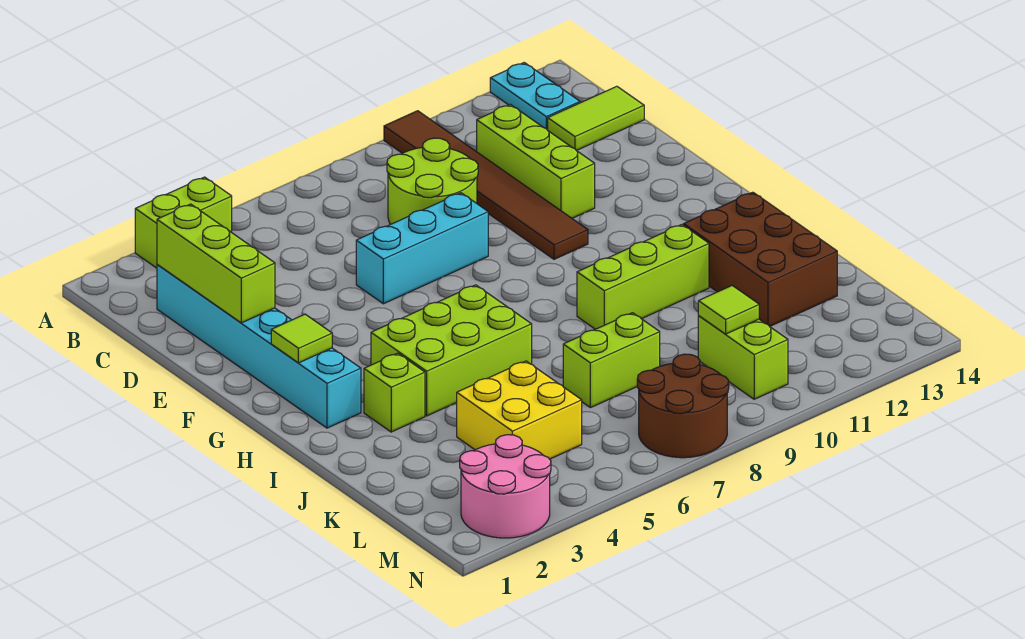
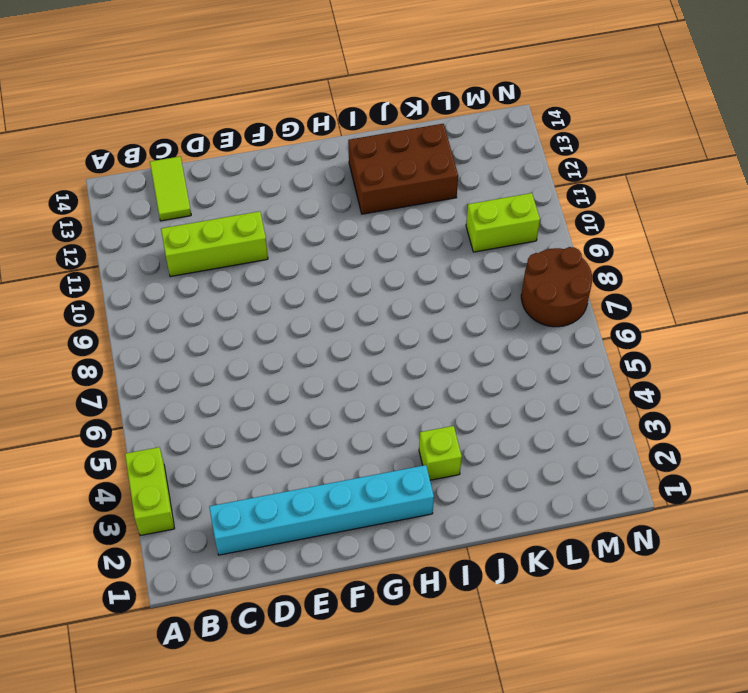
none -> brown tile A10:F10 level 1
none -> cyan plate A13:B13 level 1
none -> lime round brick C8:D9 level 1

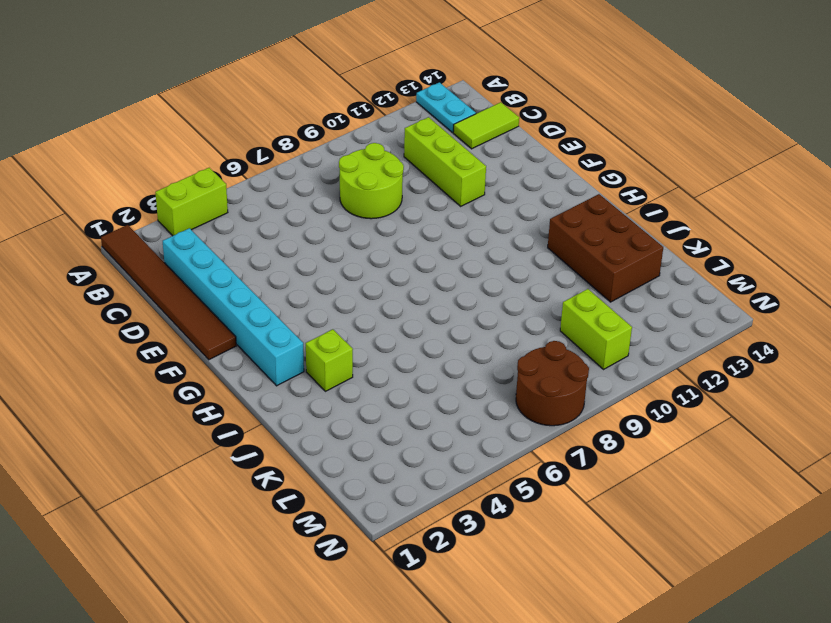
brown tile A1:F1 level 1 -> brown tile A10:F10 level 1
none -> cyan brick E6:E8 level 1
none -> lime brick H4:I6 level 1
none -> lime brick I9:I11 level 1

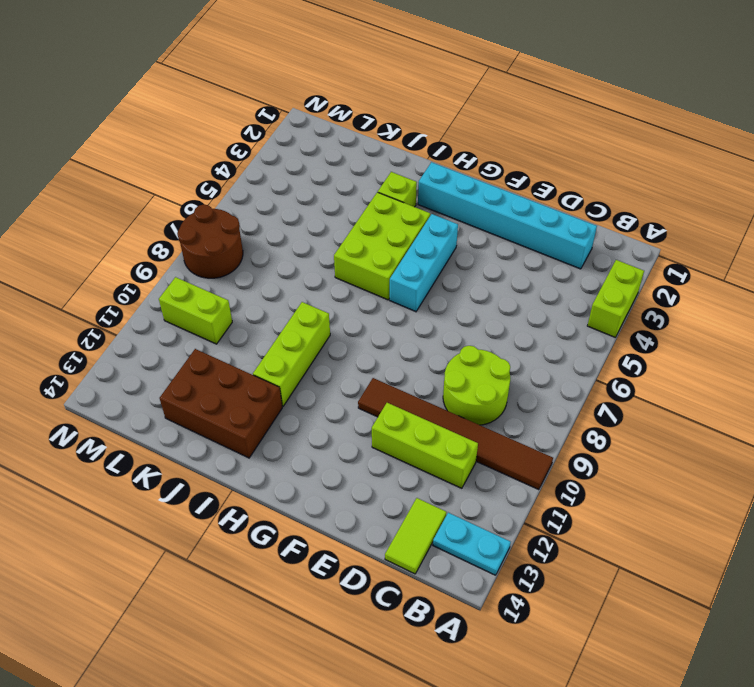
cyan brick G4:G6 level 1 -> cyan brick E6:E8 level 1
none -> yellow brick K4:L5 level 1
none -> lime brick K7:K8 level 1
none -> pink round brick M2:N3 level 1

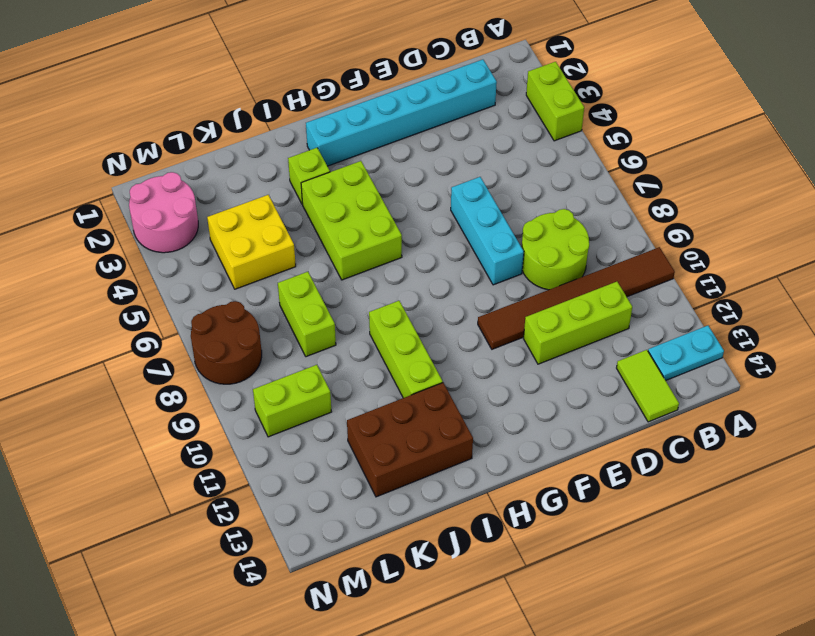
none -> lime brick C2:E2 level 2
none -> lime tile G2 level 2
none -> lime tile L10 level 2

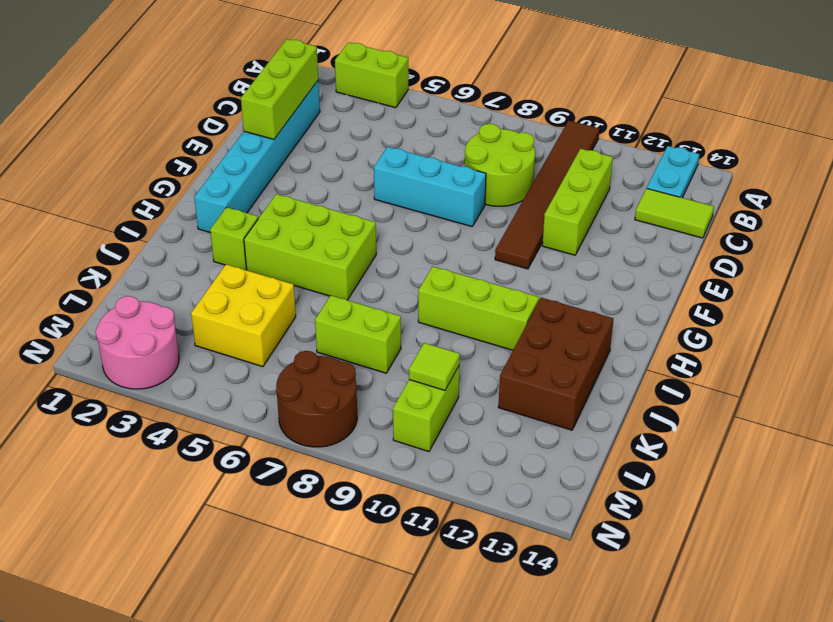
none -> lime tile G2 level 2

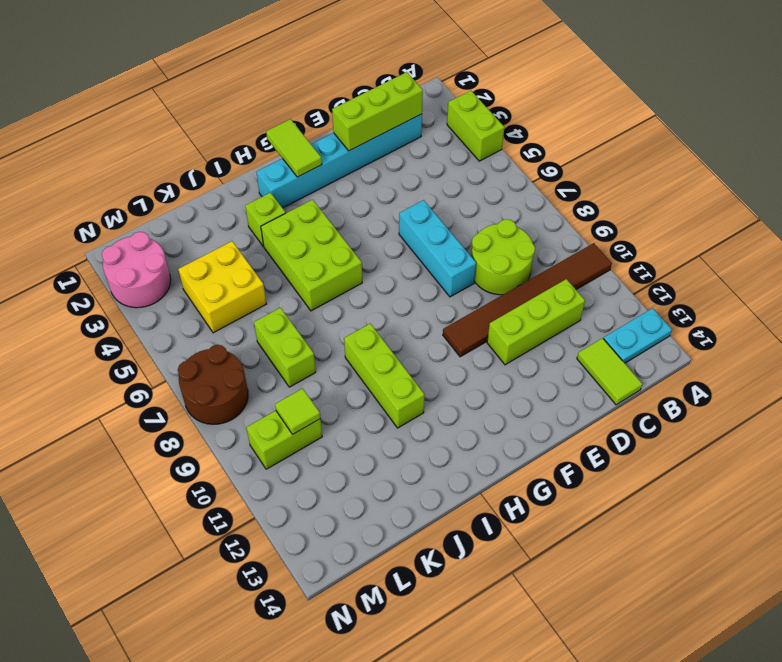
lime tile G1:G2 level 2 -> lime tile G2 level 2
none -> brown brick I12:K13 level 1

